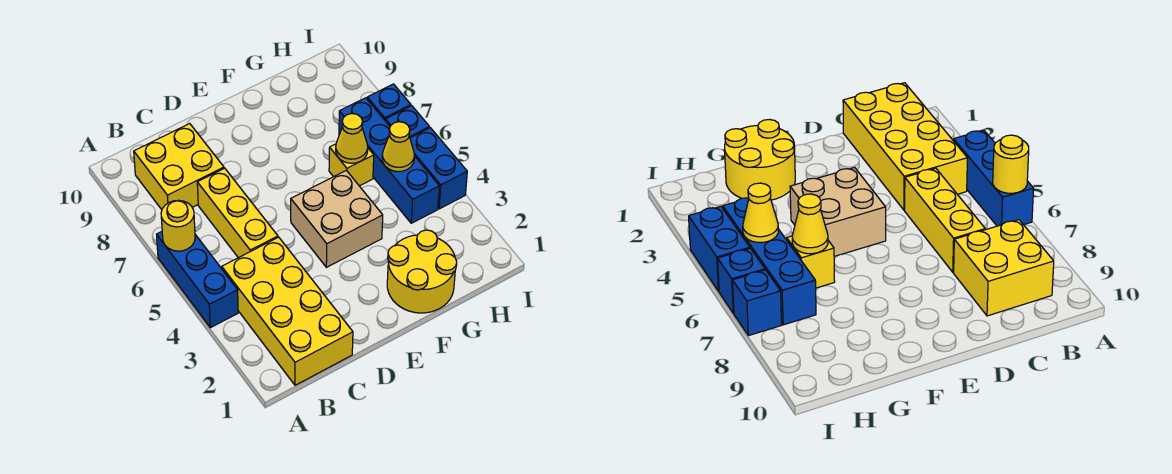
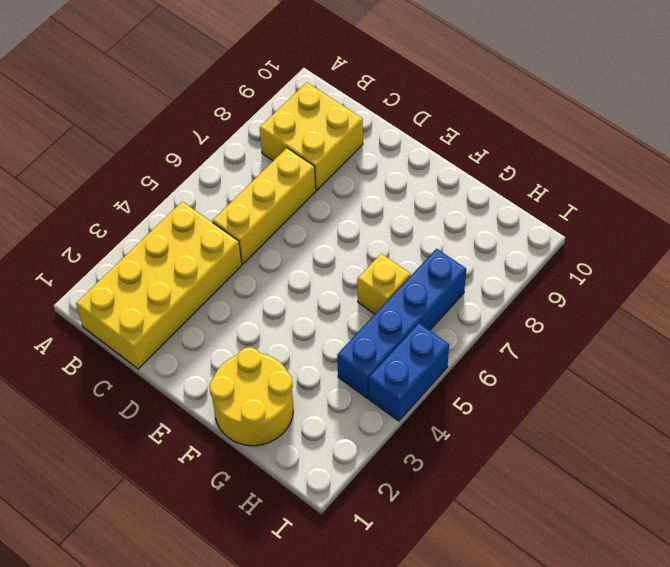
none -> blue brick A4:A6 level 1
none -> tan brick E4:F5 level 1
none -> blue brick I6 level 1

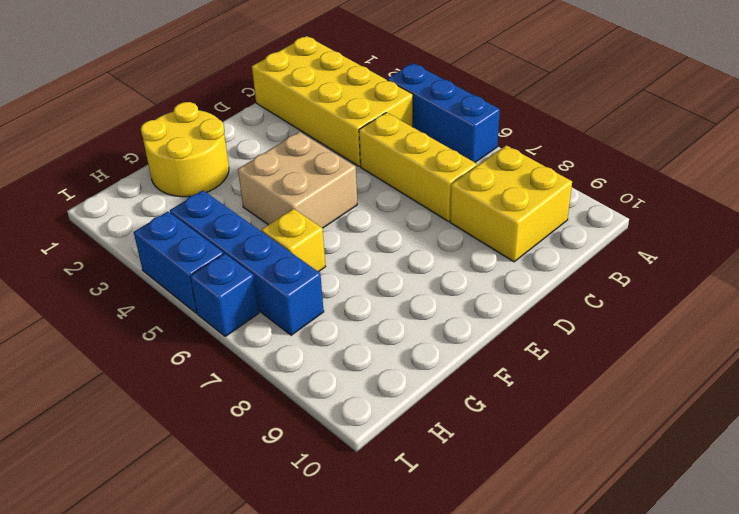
none -> blue brick I7 level 1
none -> yellow round brick A6 level 2
none -> yellow cone G6 level 2

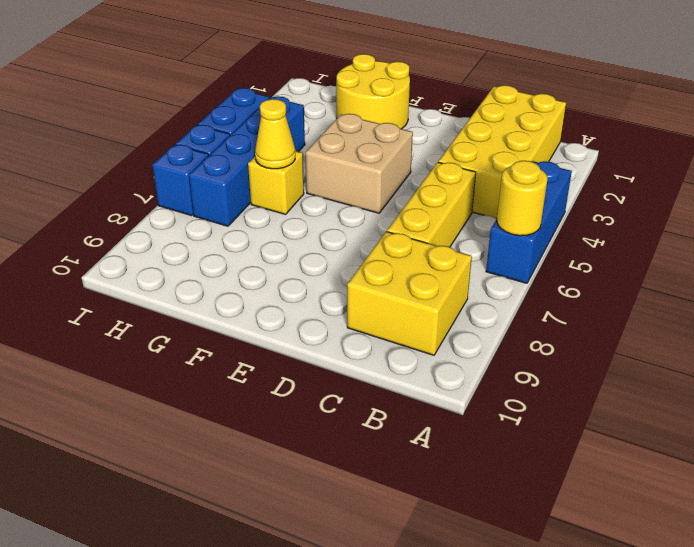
none -> yellow cone H5 level 2

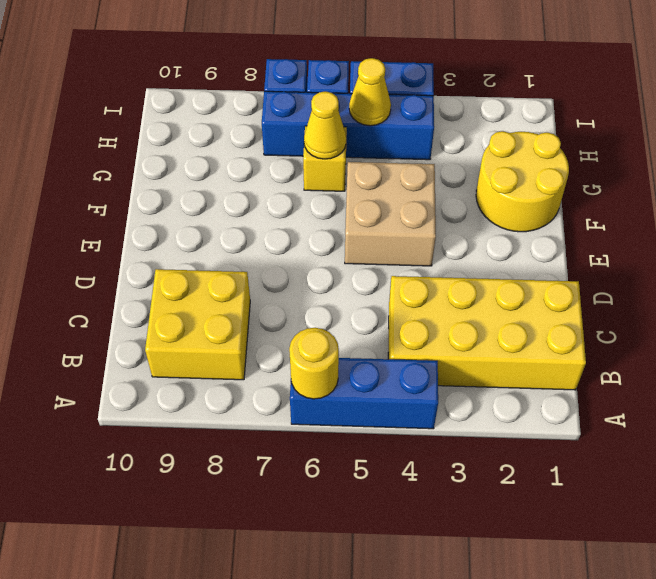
none -> yellow brick C5:C7 level 1

